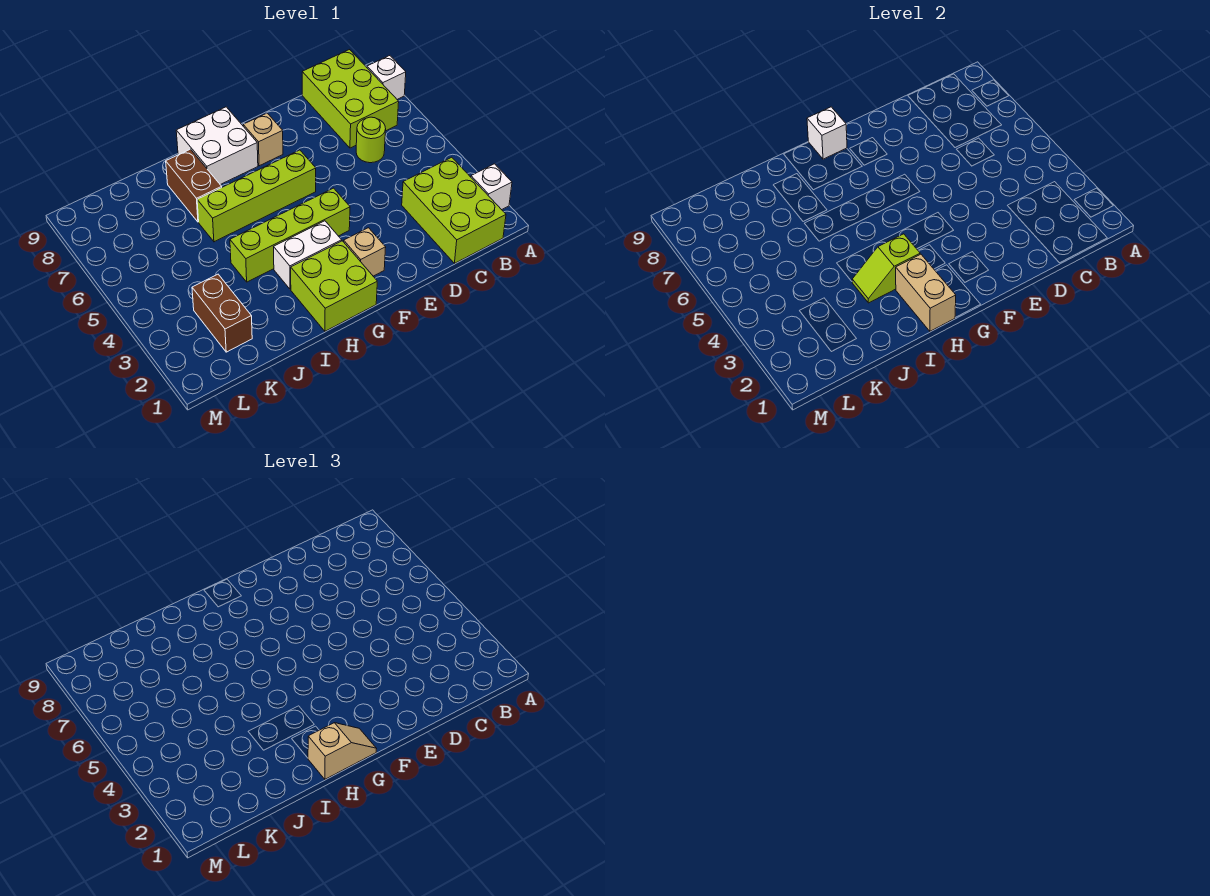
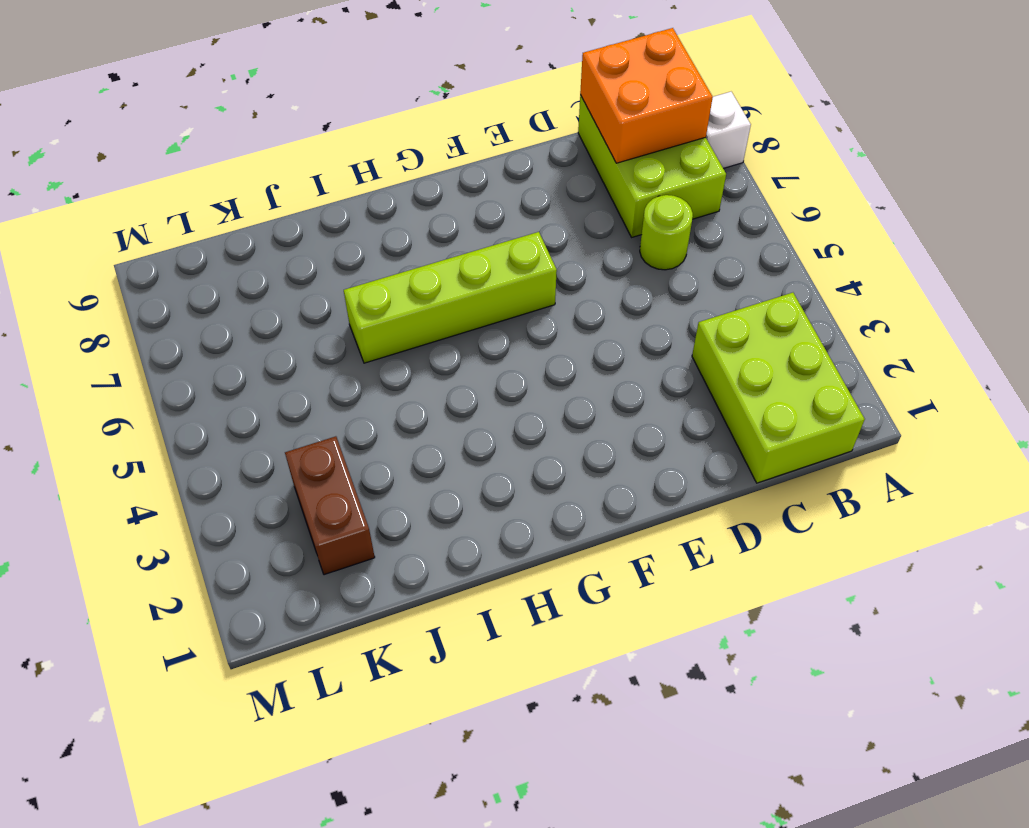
orange brick B8:C9 level 2 -> none
none -> white brick A2 level 1
none -> tan brick F2 level 1
none -> lime brick F4:I4 level 1

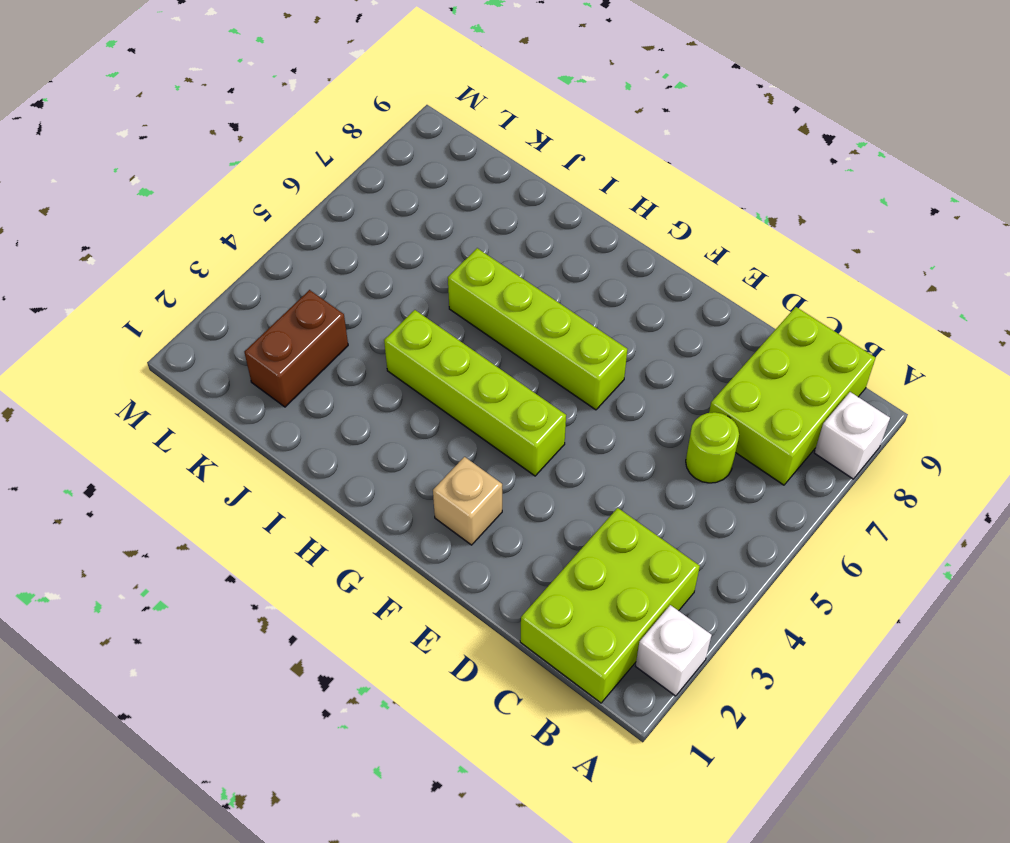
none -> tan brick F8 level 1
none -> lime brick G1:H2 level 1
none -> white brick G3:H3 level 1

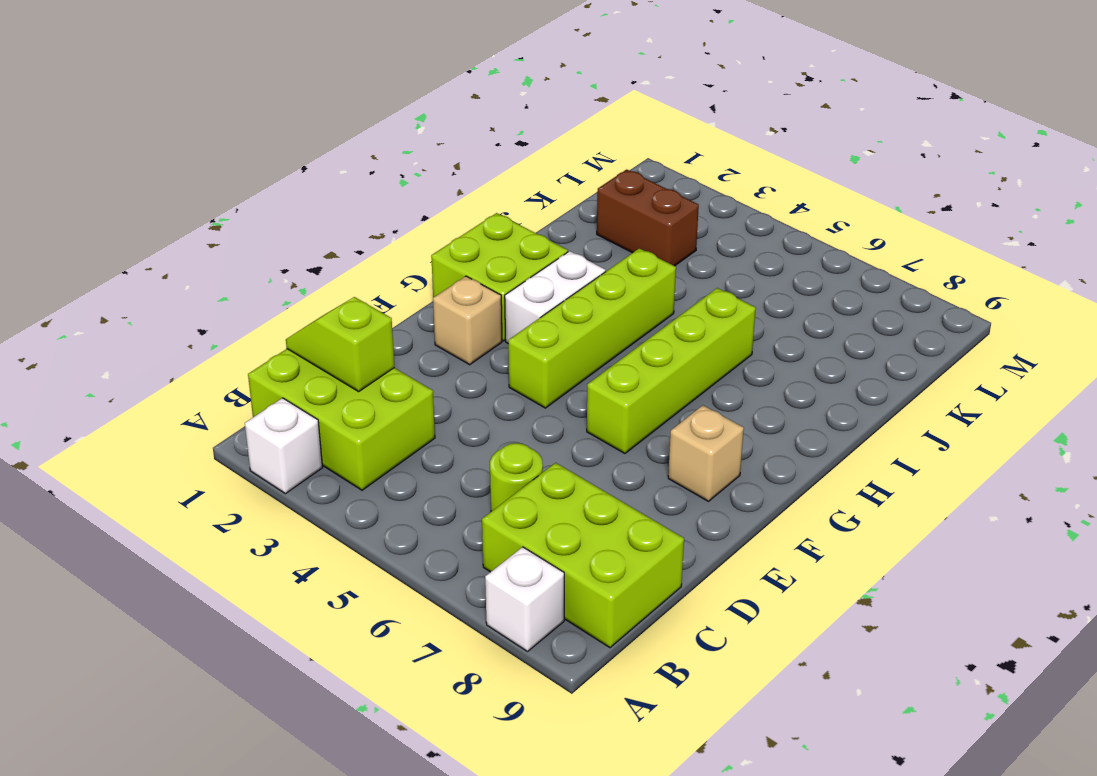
lime slope C1:C2 level 2 top 2 -> lime slope H3:I3 level 2 top H
none -> white brick G8:H9 level 1
none -> brown brick I7:I8 level 1
none -> white brick G9 level 2

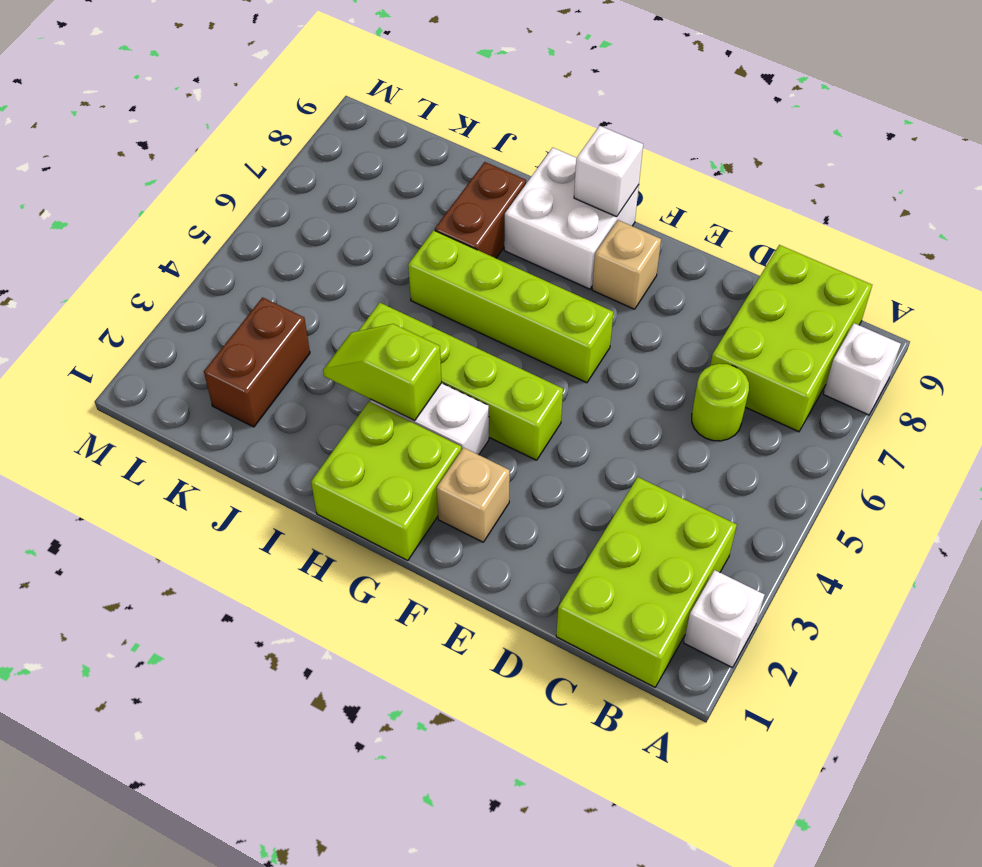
none -> tan brick H1:H2 level 2
none -> tan slope G1:H1 level 3 top H

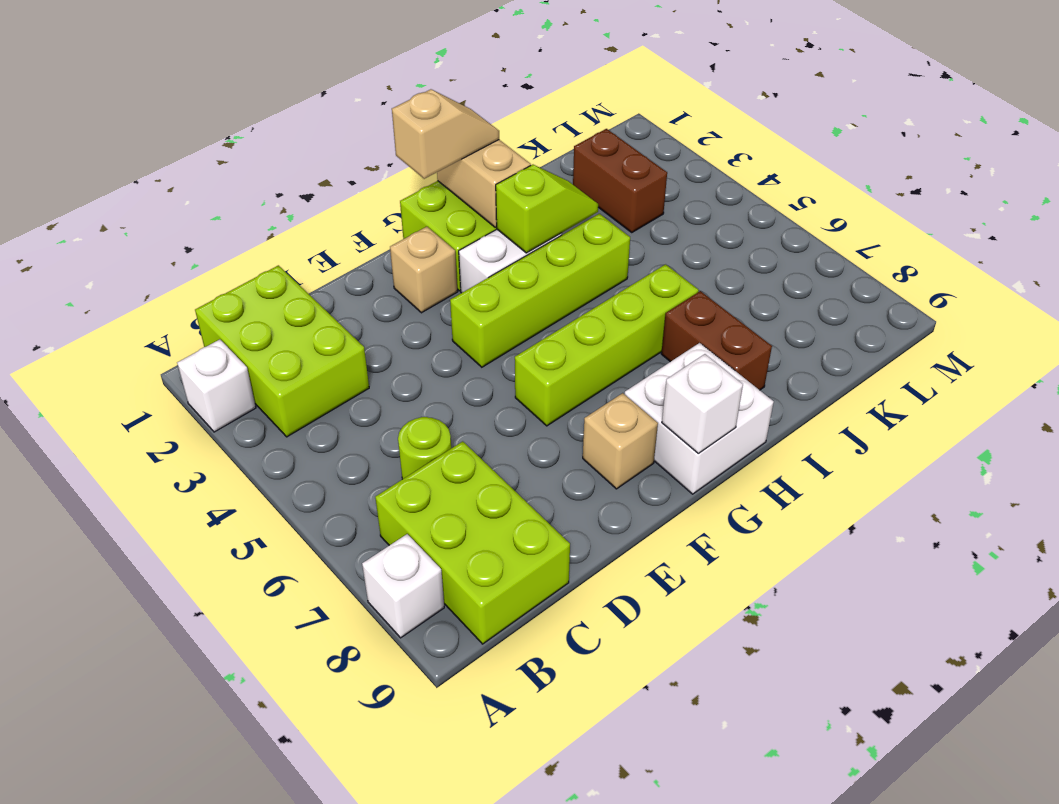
tan slope G1:H1 level 3 top G -> tan slope G1:H1 level 3 top H

